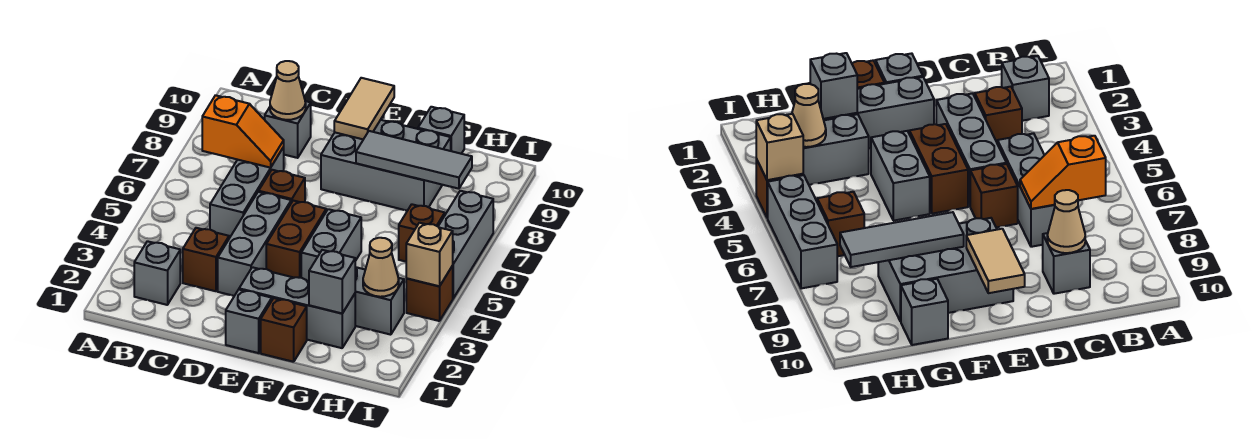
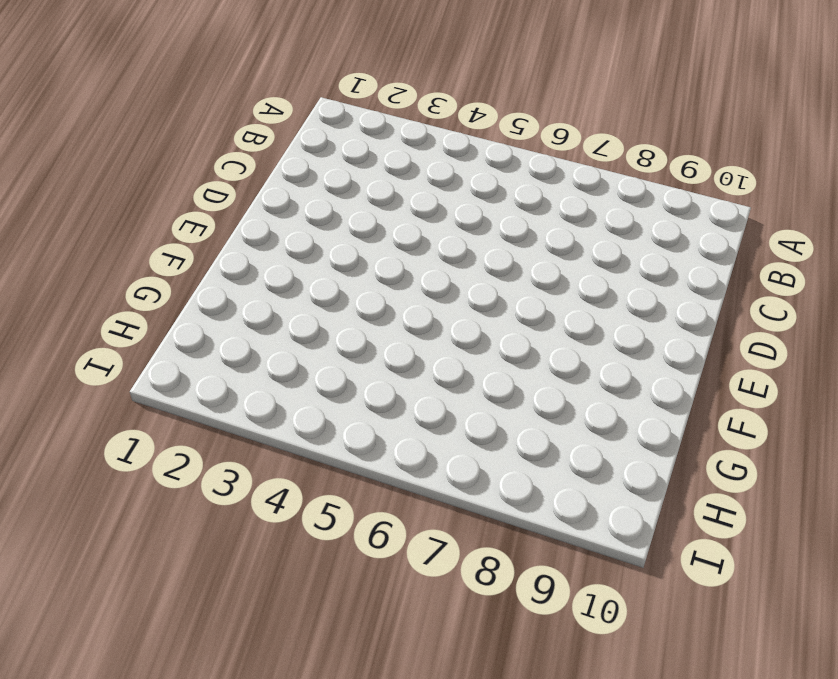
none -> grey brick B2 level 1
none -> brown brick C3 level 1
none -> grey brick C5:C7 level 1

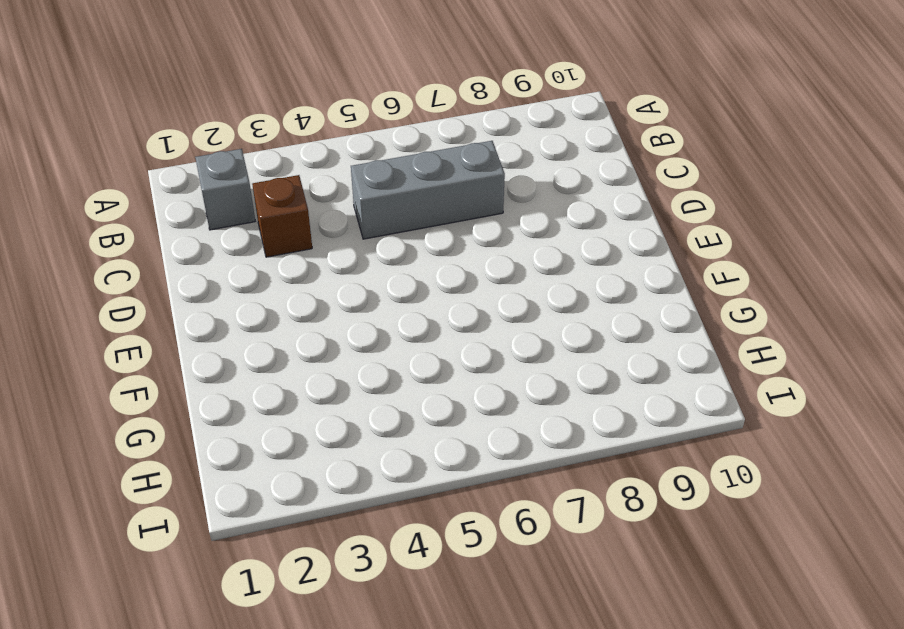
none -> grey brick C9 level 1
none -> grey brick D3:D5 level 1
none -> brown brick D6 level 1

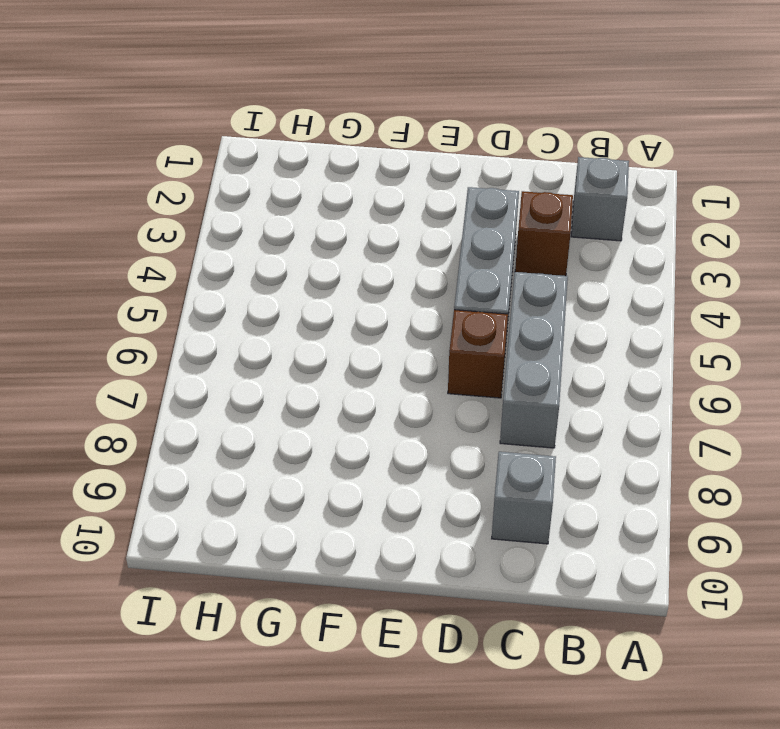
none -> grey brick E1 level 1
none -> grey brick E2:G2 level 1
none -> brown brick E4:E5 level 1

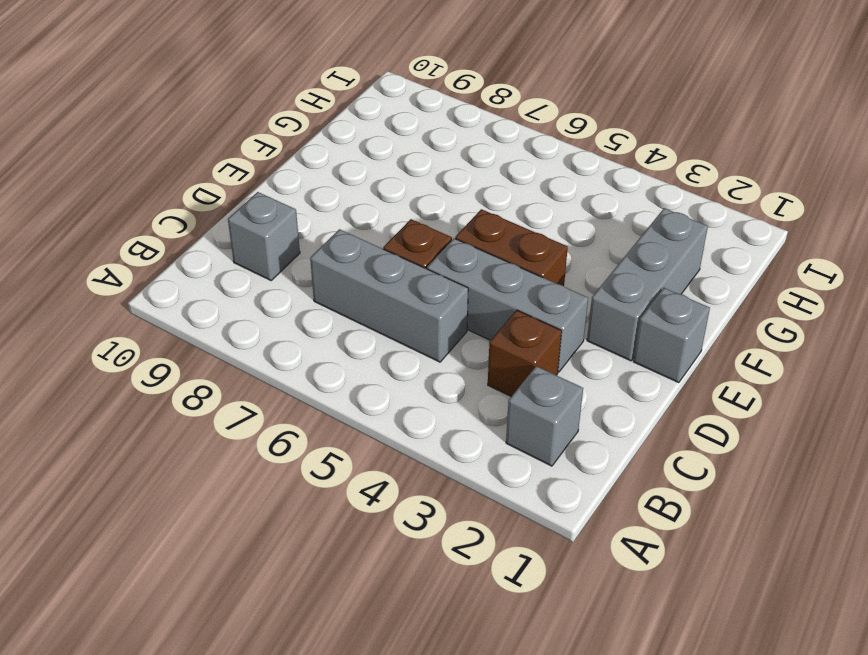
none -> grey brick E8:G9 level 1
none -> brown brick F1 level 1
none -> grey brick F4:F5 level 1

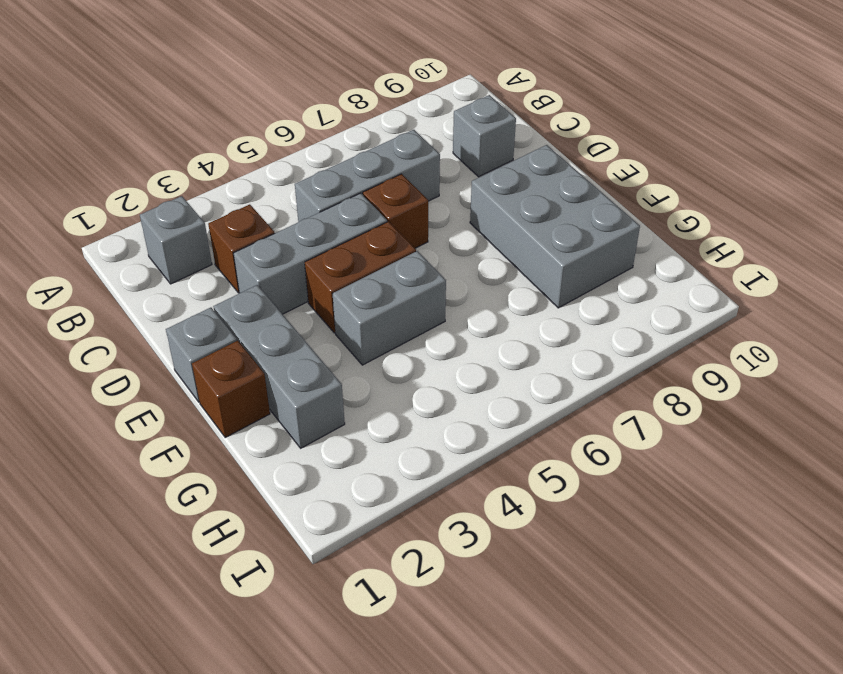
none -> grey brick G3:H3 level 1
none -> grey brick G10 level 1
none -> brown brick H6 level 1

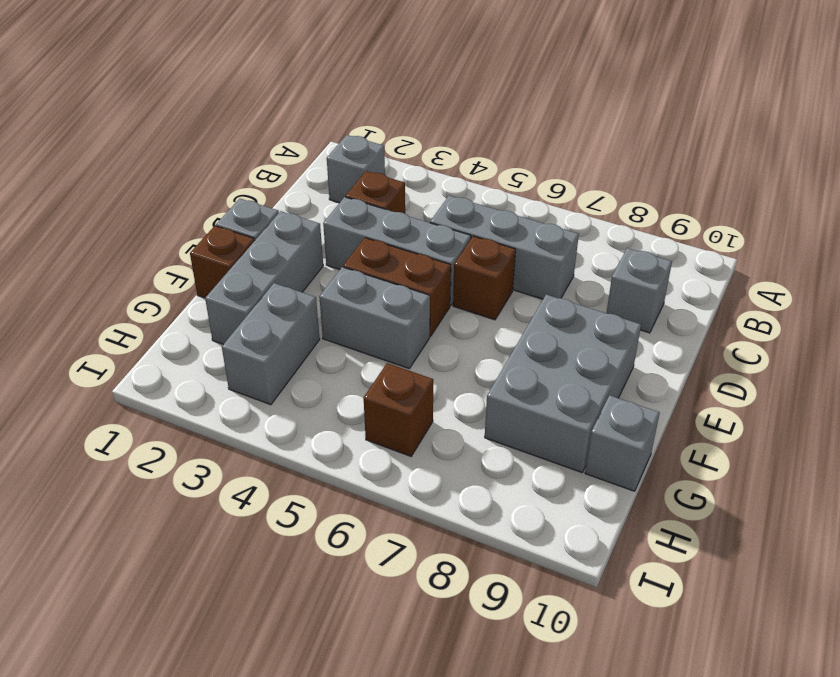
none -> brown brick I4 level 1
none -> grey brick I5:I7 level 1
none -> orange slope B7:C7 level 2 top B

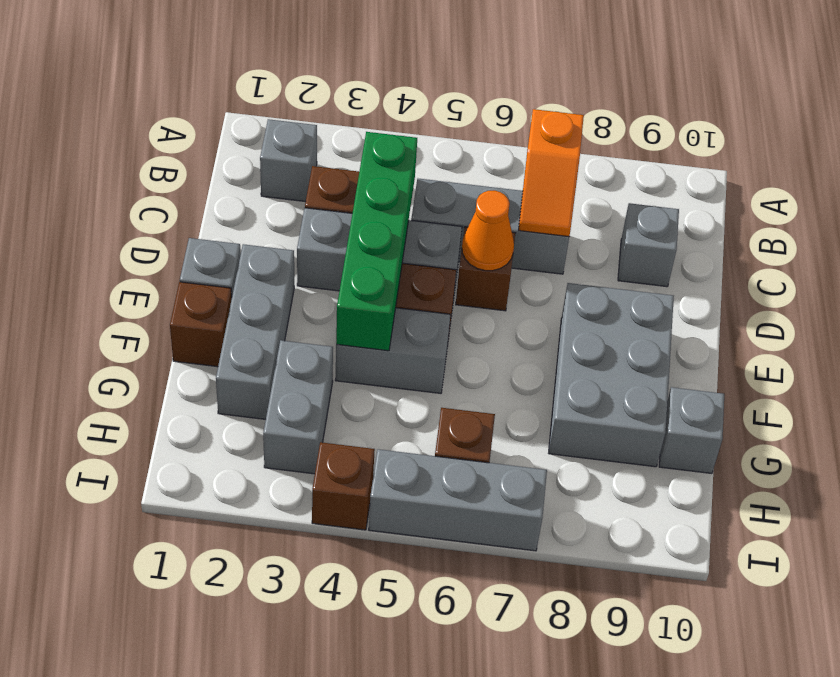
green brick C4:F4 level 2 -> none
orange cone D6 level 2 -> none
none -> tan cone C9 level 2
none -> tan tile E9:E10 level 2
none -> grey tile F8:H8 level 2

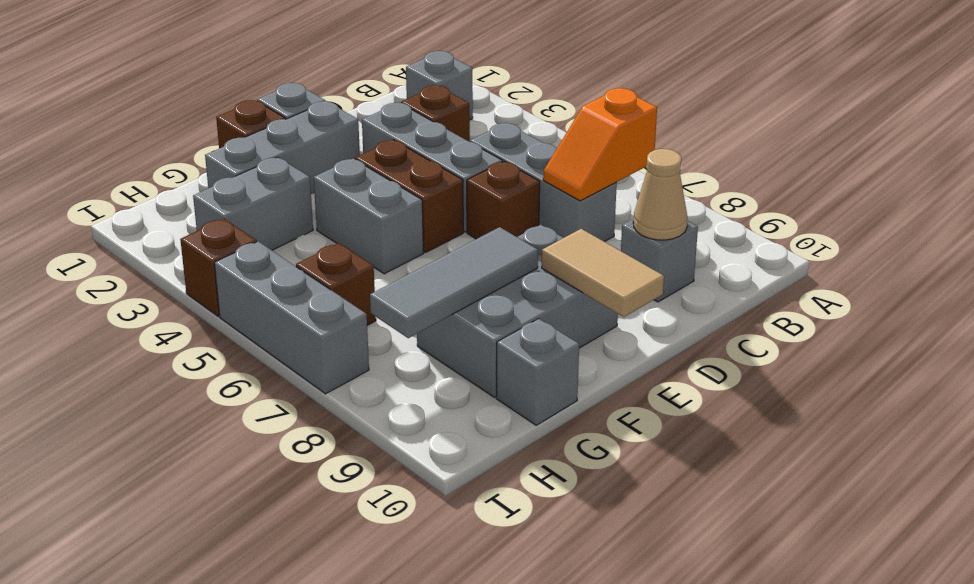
none -> grey brick G2 level 2
none -> tan cone H3 level 2
none -> tan brick I4 level 2

